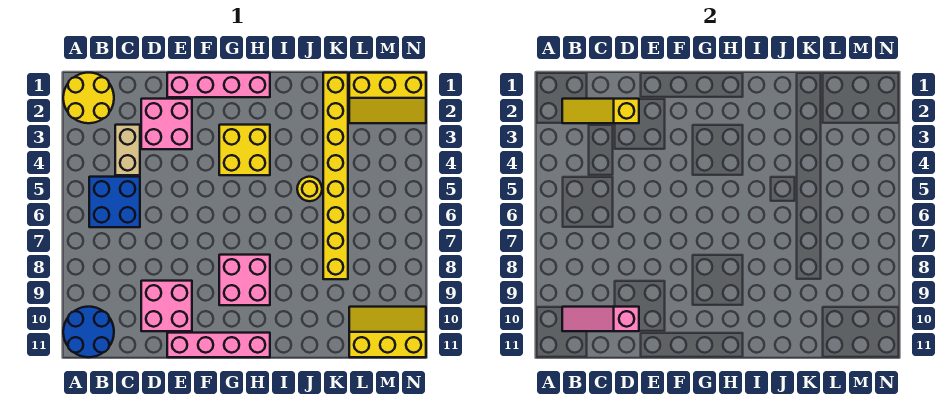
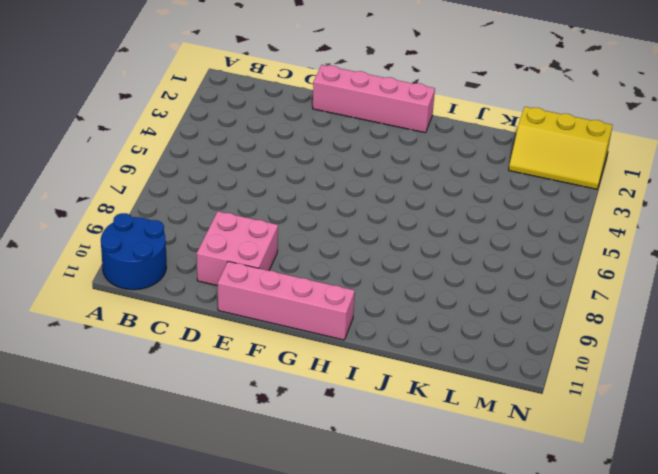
none -> yellow round brick A1:B2 level 1
none -> blue brick B5:C6 level 1
none -> tan brick C3:C4 level 1

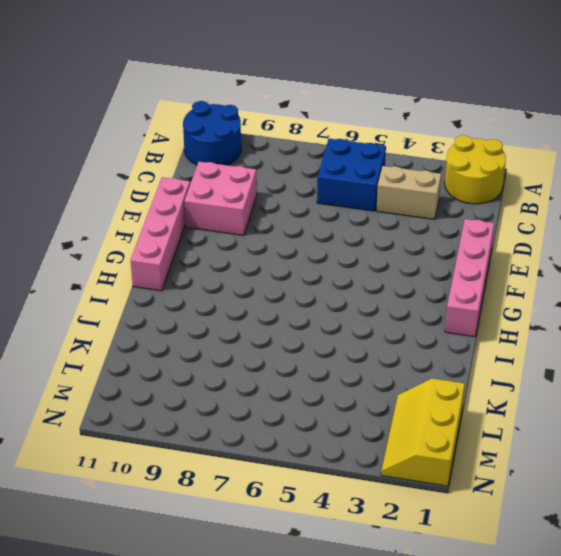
none -> pink brick D2:E3 level 1
none -> yellow brick G3:H4 level 1
none -> pink brick G8:H9 level 1

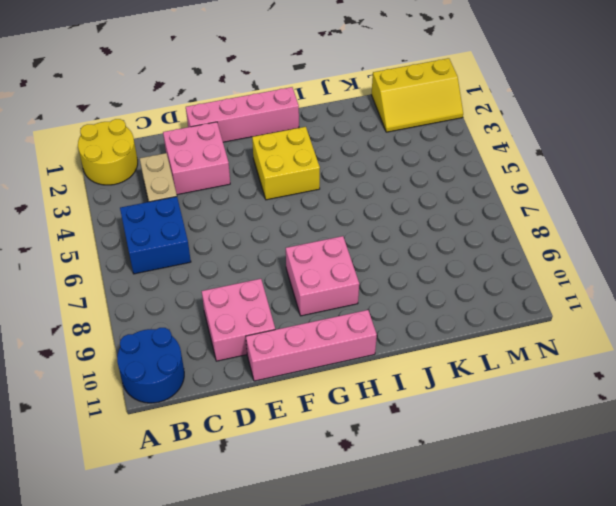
none -> yellow round brick J5 level 1
none -> yellow brick K1:K8 level 1
none -> yellow slope L10:N11 level 1 top 11

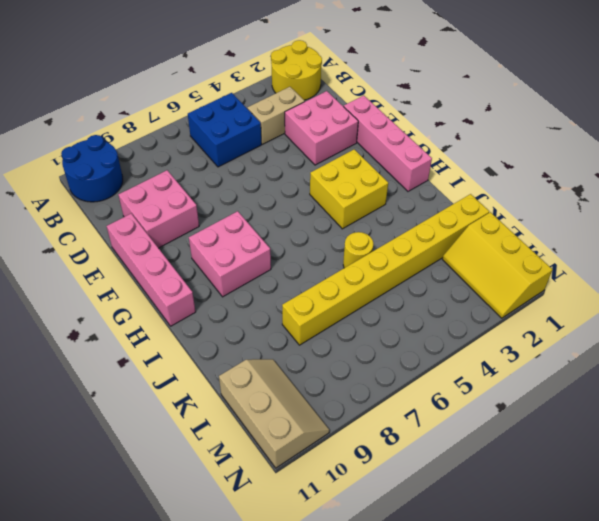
tan slope L10:N11 level 1 top 11 -> yellow slope L10:N11 level 1 top 11
none -> yellow slope B2:D2 level 2 top D
none -> pink slope B10:D10 level 2 top D

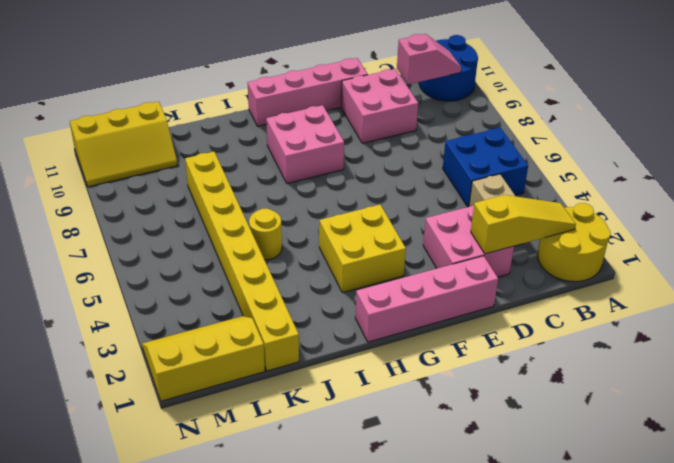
pink slope B10:C10 level 2 top C -> pink slope B10:D10 level 2 top D

